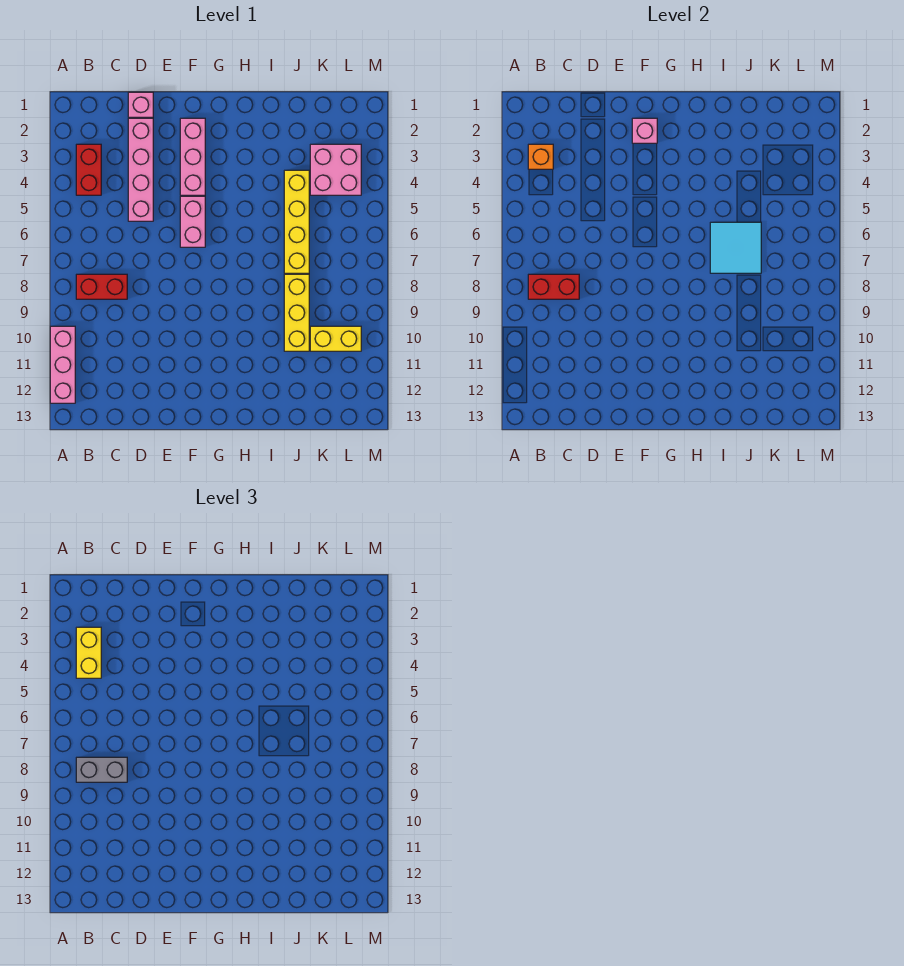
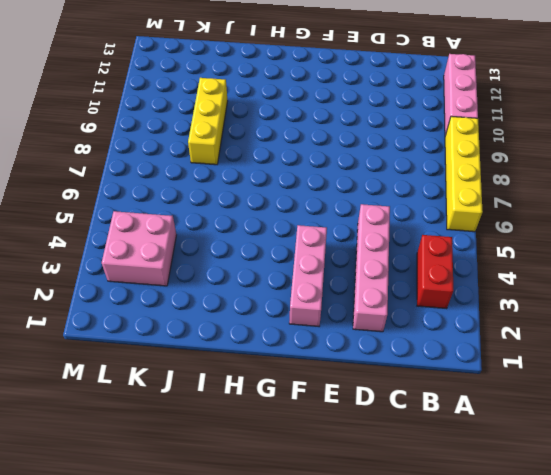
yellow brick A6:A9 level 1 -> yellow brick J4:J7 level 1
none -> red brick B8:C8 level 1
none -> pink brick D1 level 1
none -> pink brick F5:F6 level 1

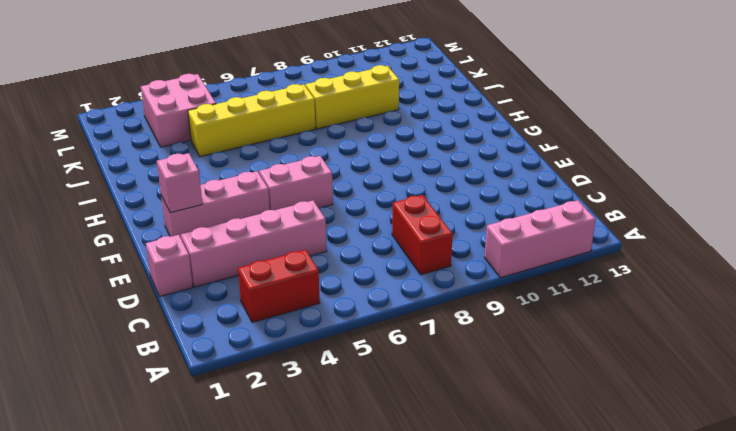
none -> yellow brick K10:L10 level 1
none -> orange brick B3 level 2
none -> red brick B8:C8 level 2

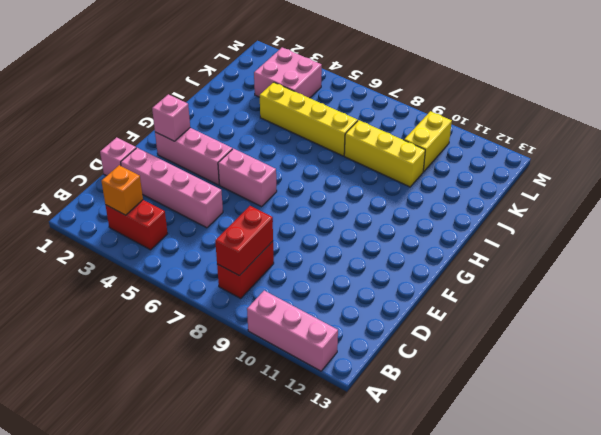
none -> cyan tile I6:J7 level 2
none -> yellow brick B3:B4 level 3
none -> grey brick B8:C8 level 3

